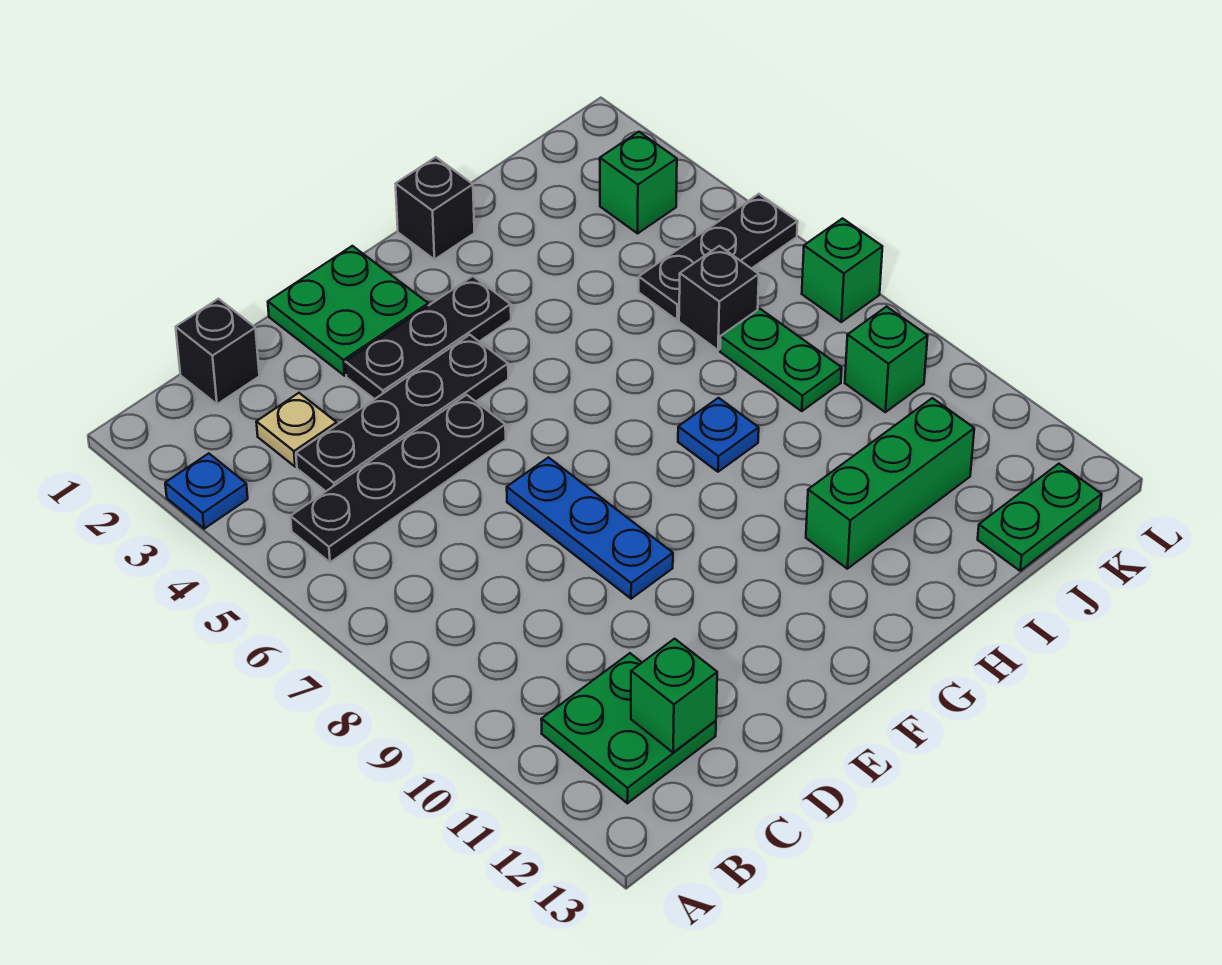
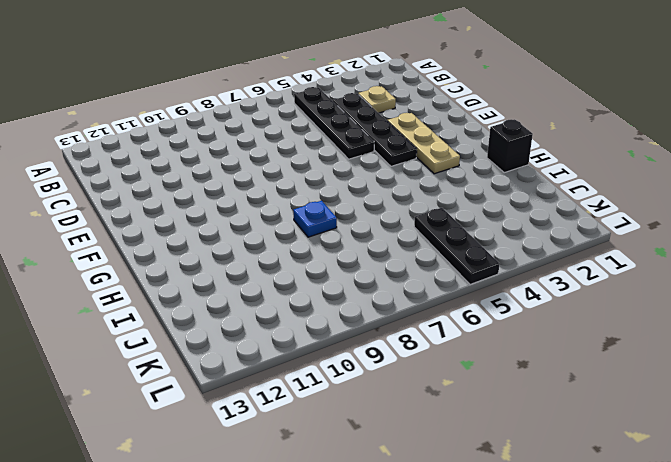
tan plate E3:G3 level 1 -> black plate E3:G3 level 1
none -> blue plate A3 level 1
none -> green plate B11:C12 level 1
none -> black brick C1 level 1

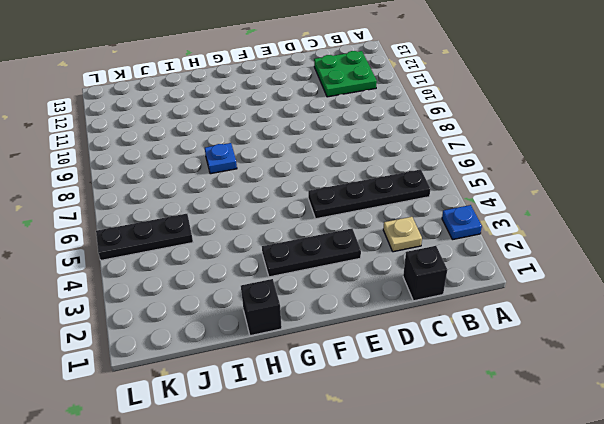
none -> black plate C4:F4 level 1
none -> green plate E1:F2 level 1
none -> blue plate E7:E9 level 1

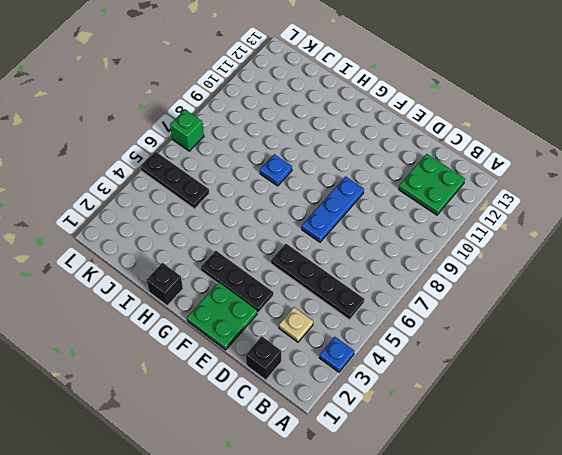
none -> black plate C4:F4 level 1
none -> green brick H11:J11 level 1
none -> black brick J6 level 1

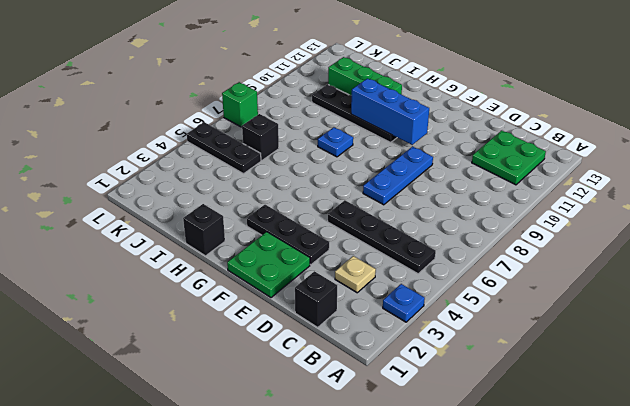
blue brick F10:H10 level 2 -> none
black plate G10:J10 level 1 -> black plate C4:F4 level 1
none -> green plate J7:J8 level 1
none -> green plate J13:K13 level 1
none -> green brick K3 level 1

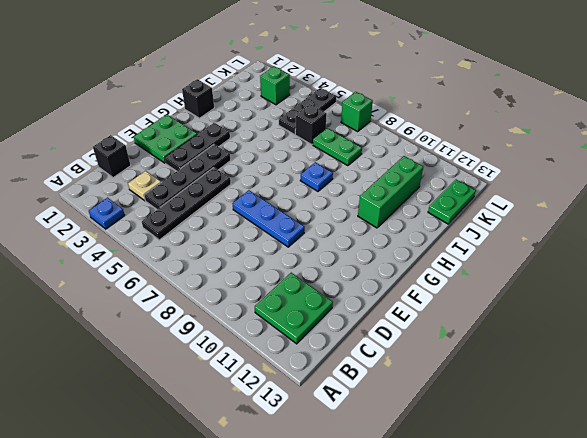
none -> green brick K9 level 1
none -> green brick C12 level 2

